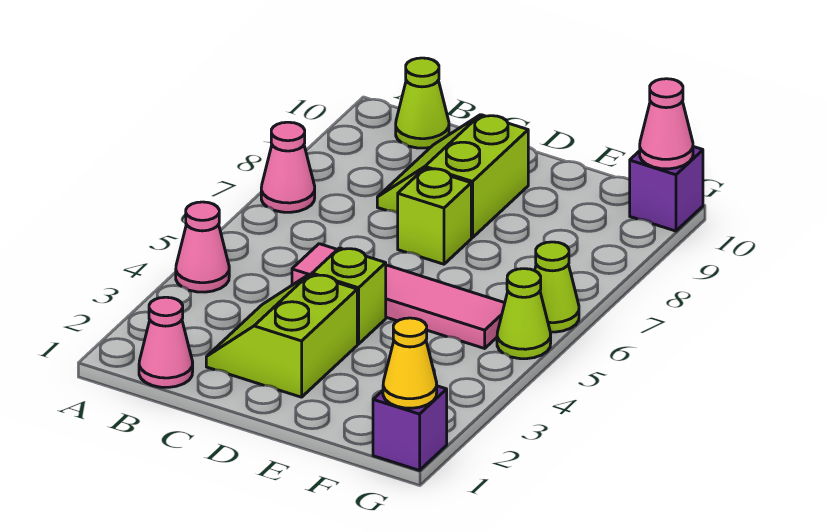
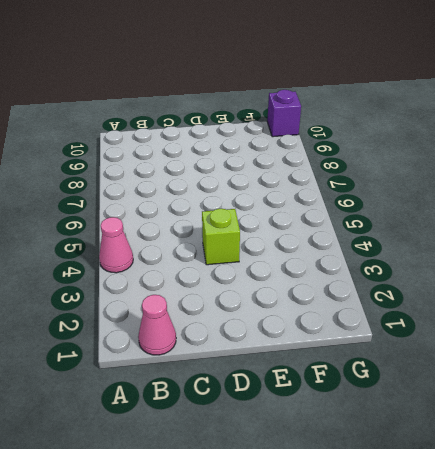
none -> pink cone A7 level 1
none -> lime cone B10 level 1
none -> lime slope C2:D3 level 1 top D

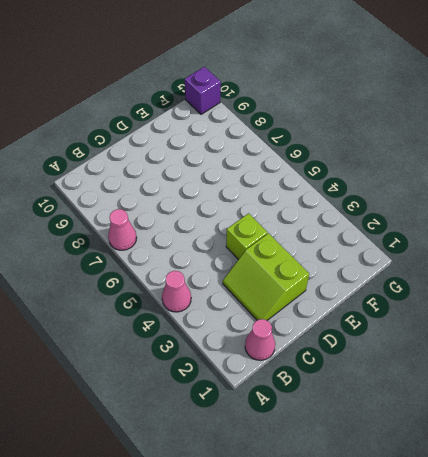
none -> lime cone B10 level 1
none -> pink tile C5:F5 level 1
none -> lime slope C8:D9 level 1 top D

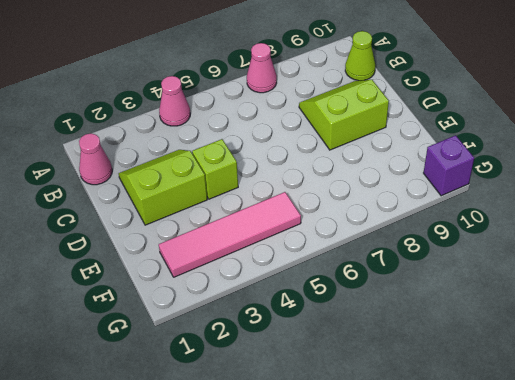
pink tile F2:F5 level 1 -> pink tile C5:F5 level 1
none -> lime brick D7 level 1
none -> purple brick G1 level 1
none -> lime cone G5 level 1

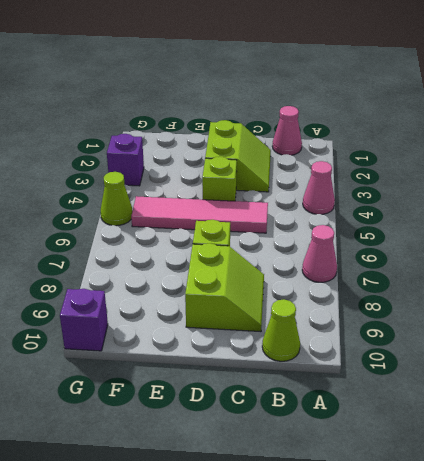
purple brick G3 level 1 -> purple brick G1 level 1
none -> lime cone G6 level 1
none -> yellow cone G1 level 2
none -> pink cone G10 level 2

